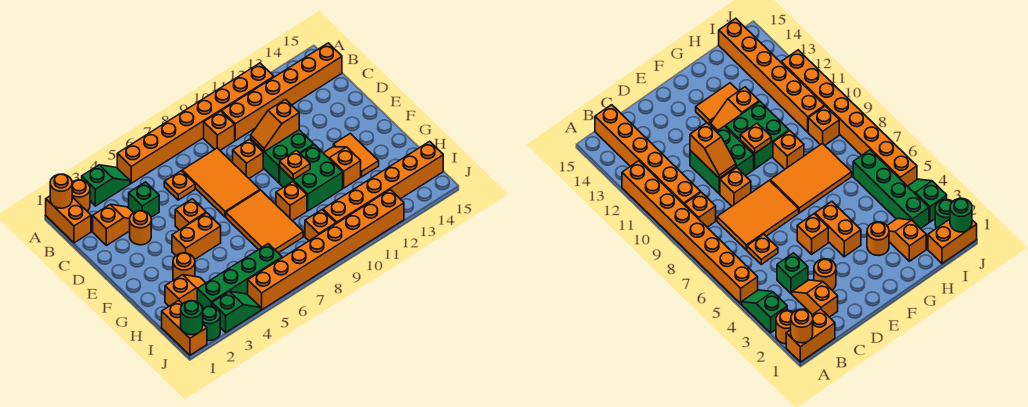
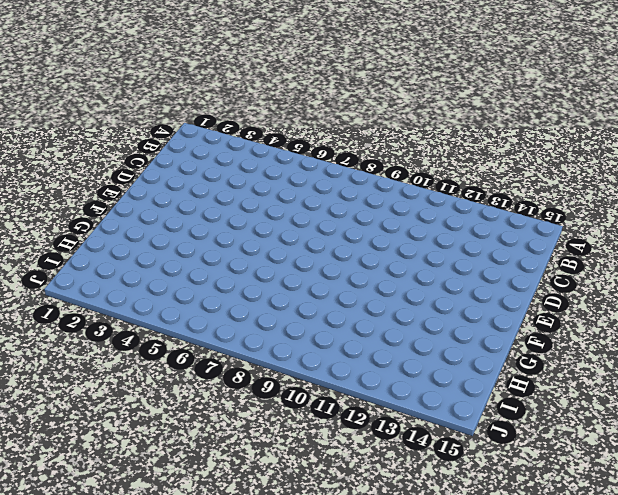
none -> orange brick A1:B1 level 1
none -> orange round brick A2 level 1
none -> green slope A3:A4 level 1 top 3
none -> orange brick A5:A12 level 1

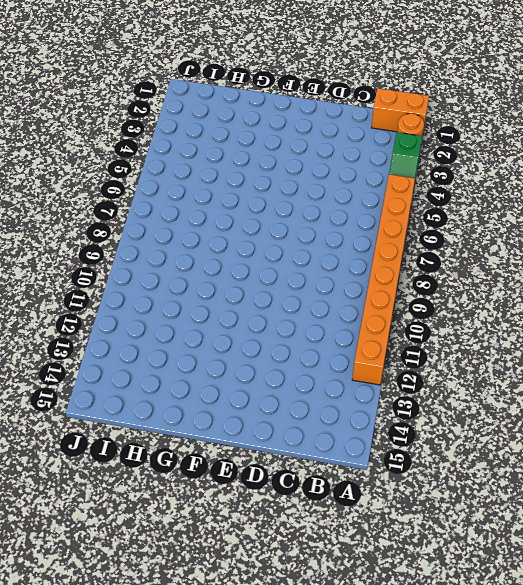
none -> orange brick B9 level 1
none -> orange brick B10:B15 level 1
none -> orange slope C2:C3 level 1 top 2
none -> green brick C4 level 1

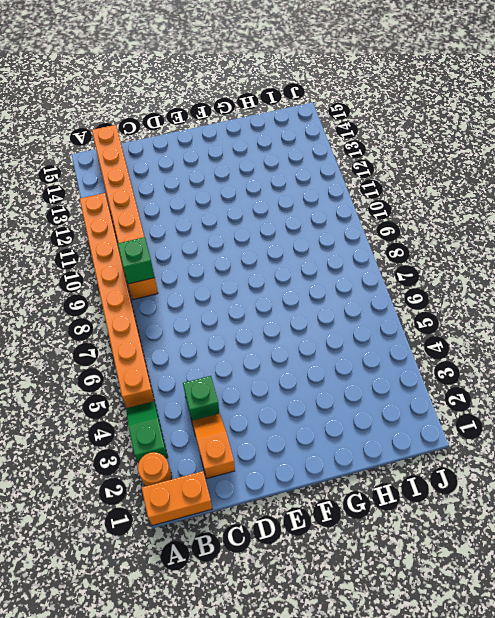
green brick B9 level 2 -> none
none -> orange plate C6 level 1
none -> orange tile C7:E8 level 1
none -> orange round brick D3 level 1
none -> orange brick D9 level 1

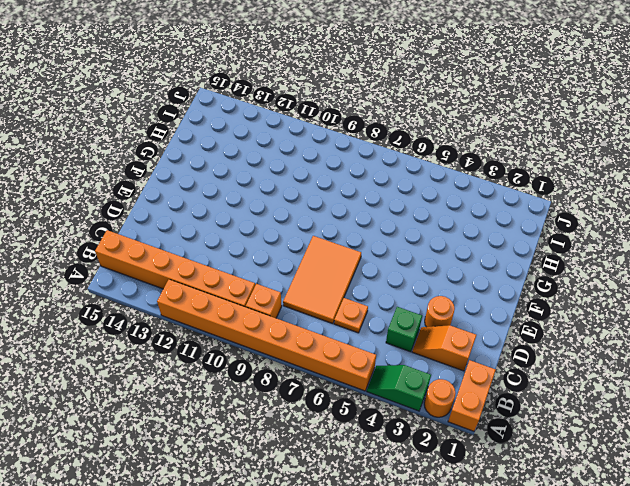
none -> orange brick D9 level 1
none -> green brick D10:E11 level 1
none -> orange brick E5 level 1
none -> orange brick F4:F5 level 1

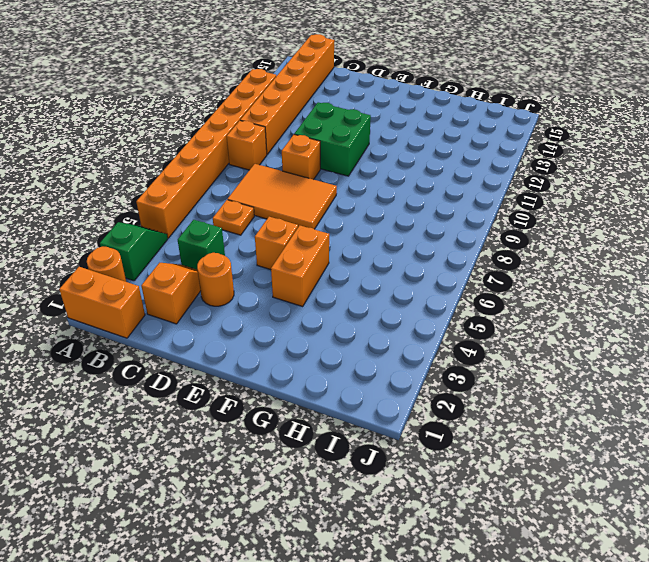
none -> orange tile F7:H8 level 1
none -> green brick F10:G11 level 1
none -> orange slope F12:G12 level 1 top G
none -> orange tile F13:G13 level 1

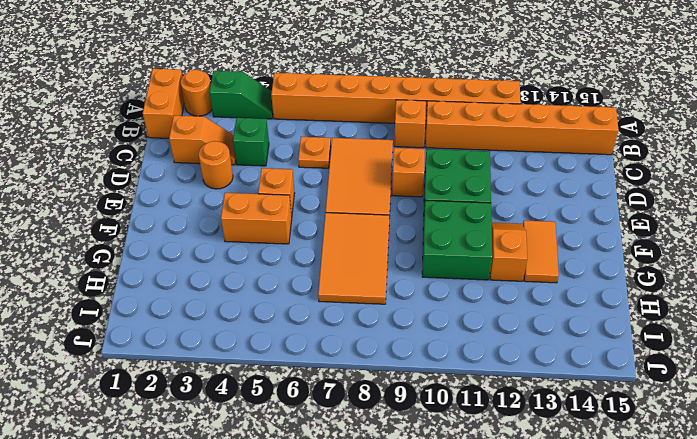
none -> orange round brick G3 level 1
none -> orange brick G9 level 1
none -> orange slope H2:H3 level 1 top 2
none -> orange brick I1:J1 level 1

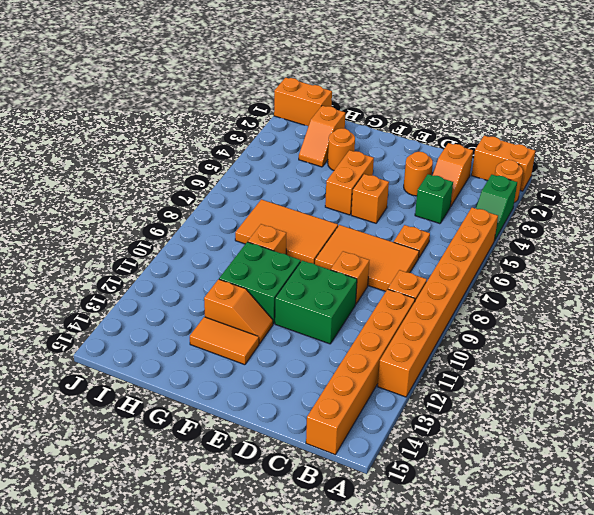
none -> green brick I3:I6 level 1
none -> orange brick I9 level 1
none -> orange brick I10:I15 level 1
none -> green round brick J2 level 1

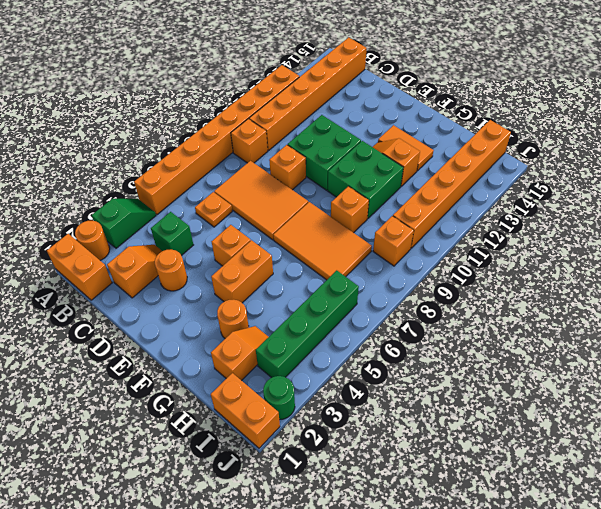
none -> green slope J3:J4 level 1 top 3
none -> orange brick J5:J12 level 1
none -> orange round brick A1 level 2
none -> orange slope D10:D11 level 2 top 11

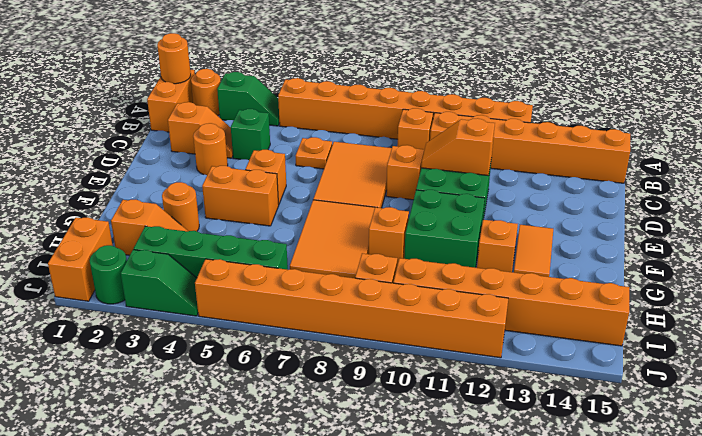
none -> orange plate F10 level 2
none -> green round brick J1 level 2

